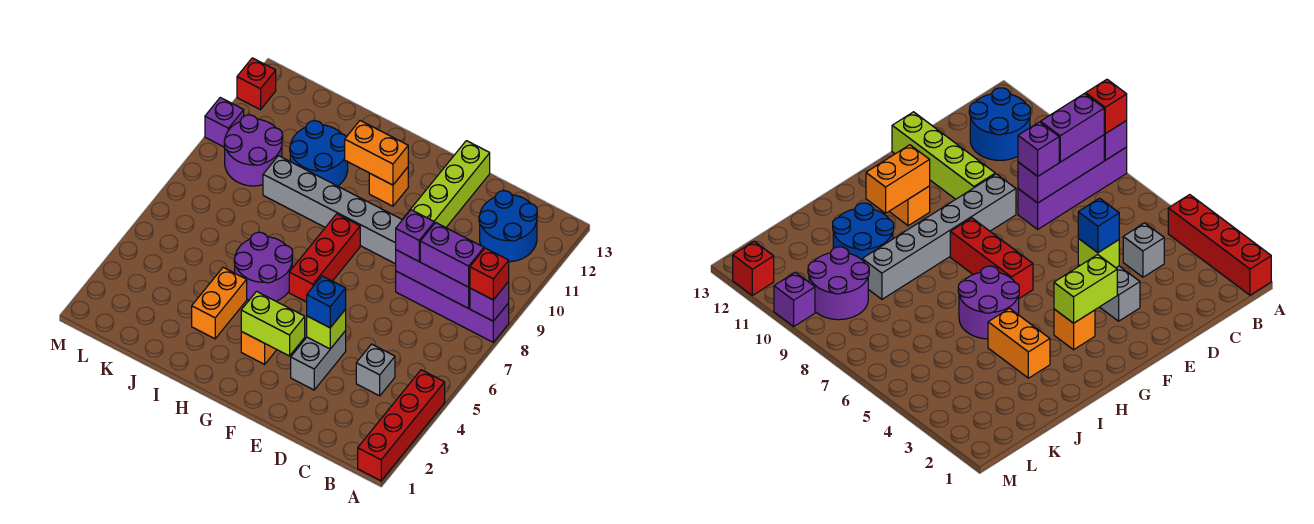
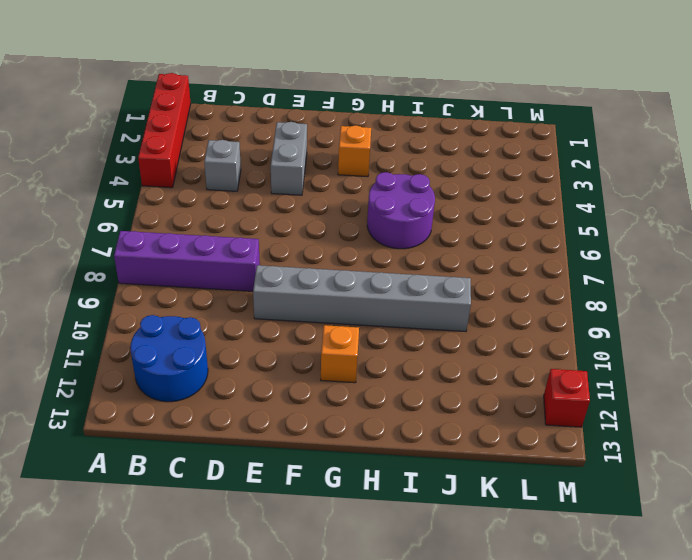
none -> lime brick E10:E13 level 1
none -> red brick G6:G8 level 1
none -> orange brick I3:I4 level 1

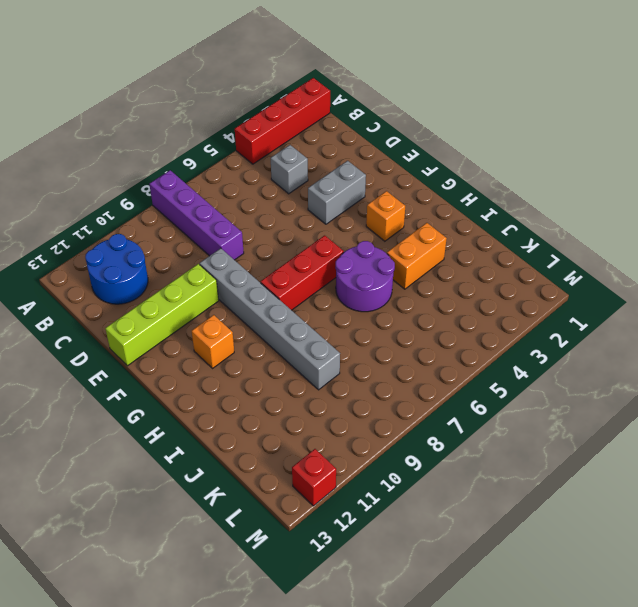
none -> blue round brick I10:J11 level 1
none -> purple round brick K9:L10 level 1
none -> purple brick M10 level 1

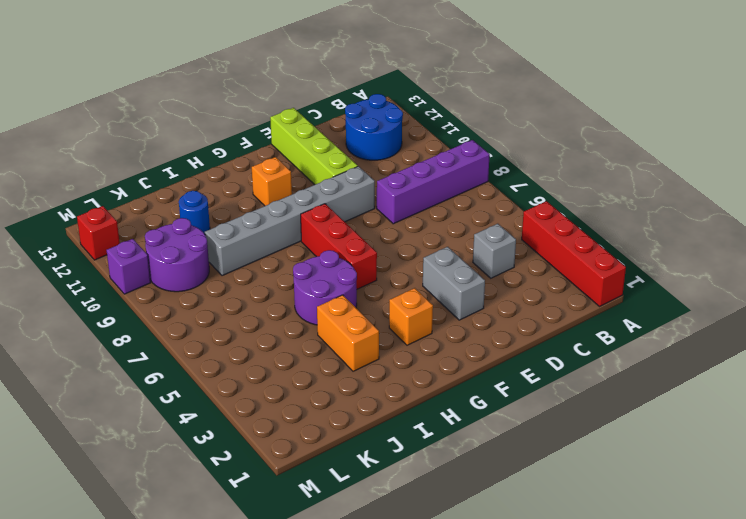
blue round brick J11 level 1 -> blue round brick I10:J11 level 1
none -> purple brick A8 level 2
none -> purple brick B8:D8 level 2
none -> lime brick E4 level 2

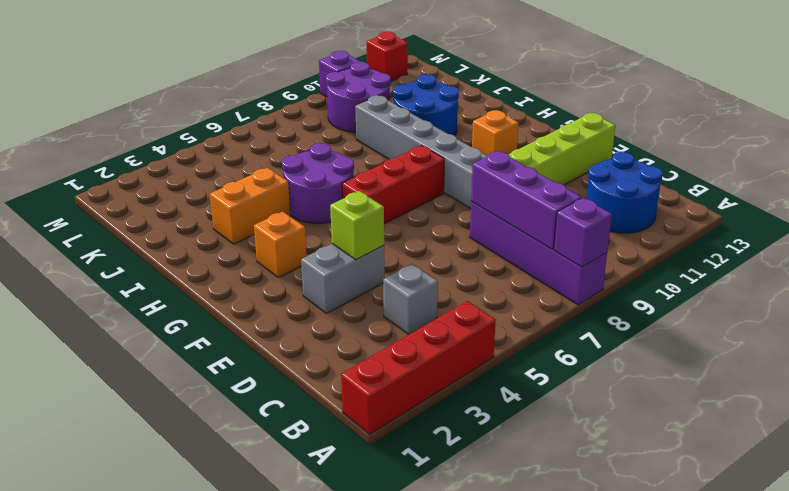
none -> lime brick F3:G3 level 2
none -> orange brick G11:H11 level 2
none -> red brick A8 level 3

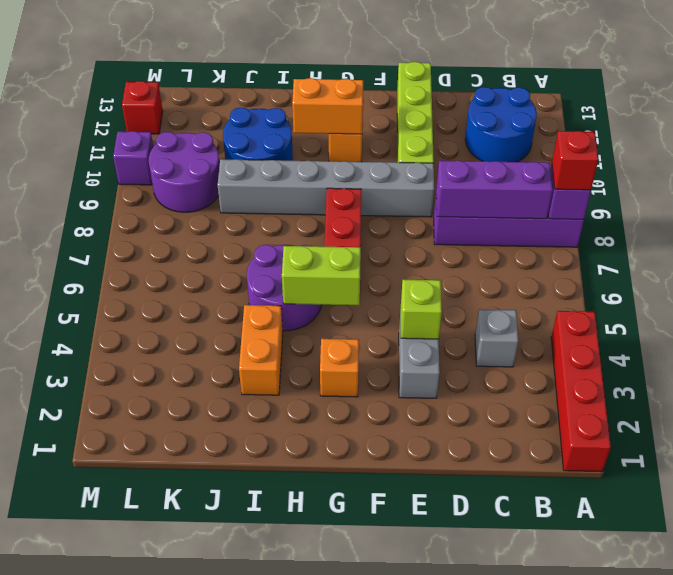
lime brick G5:H5 level 2 -> lime brick F3:G3 level 2
none -> purple brick B8:C8 level 3
none -> purple brick D8 level 3
none -> blue brick E4 level 3

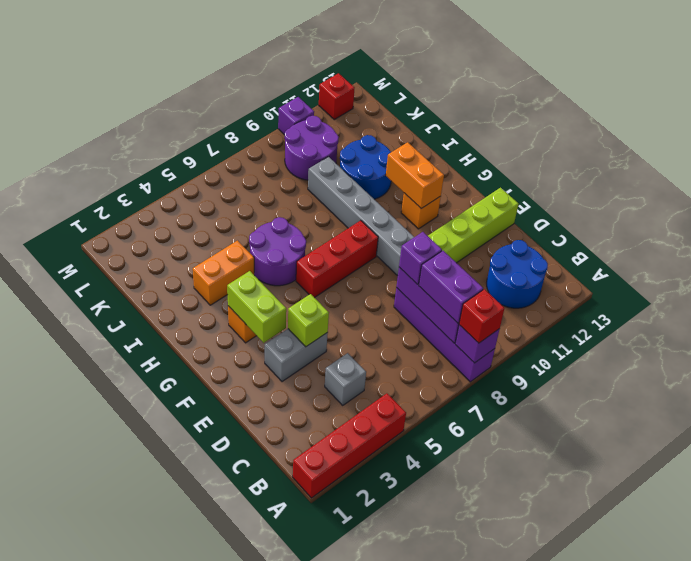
none -> blue brick E4 level 3

